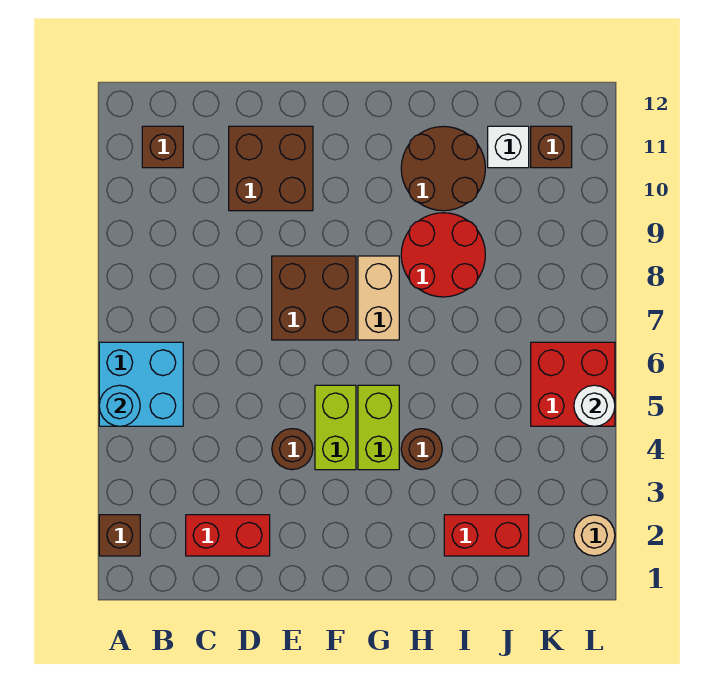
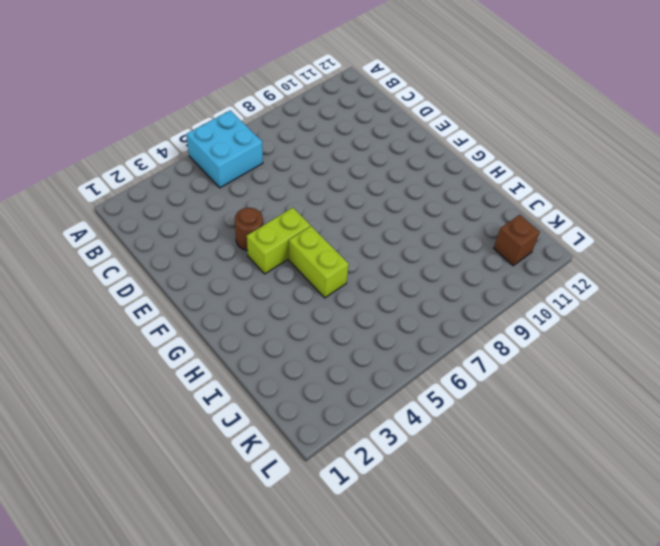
lime brick G5:H5 level 1 -> lime brick G4:G5 level 1
none -> brown brick A2 level 1
none -> brown brick B11 level 1
none -> red brick C2:D2 level 1

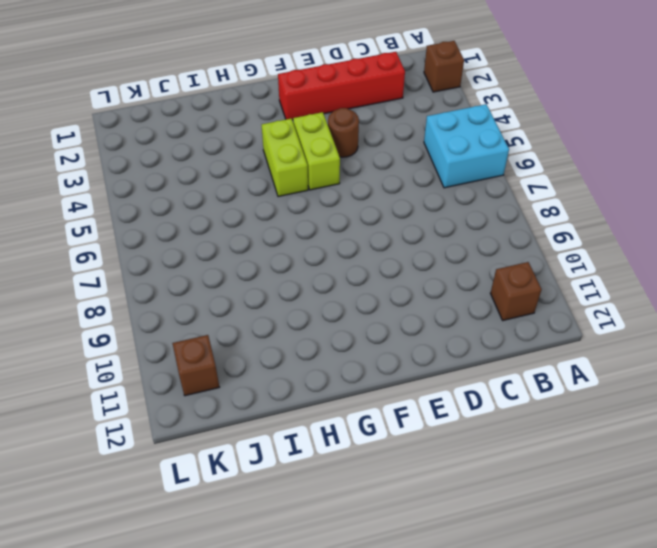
red brick C2:F2 level 1 -> red brick C2:D2 level 1
none -> brown brick D10:E11 level 1
none -> brown brick E7:F8 level 1
none -> tan brick G7:G8 level 1

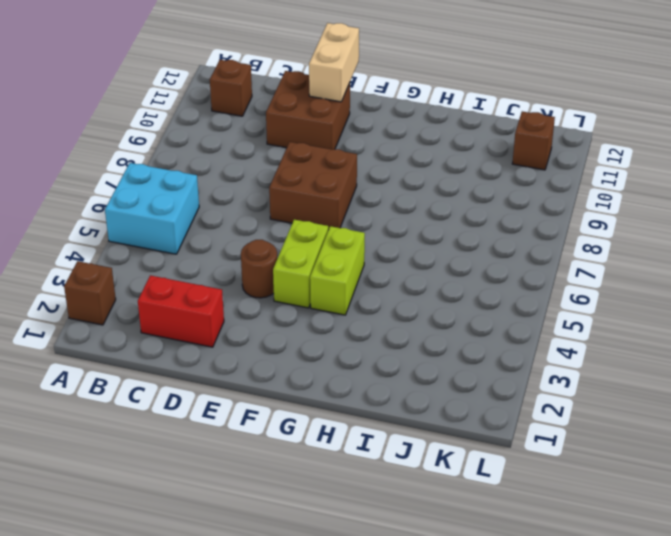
tan brick E11:E12 level 2 -> tan brick G7:G8 level 1
none -> brown round brick H4 level 1
none -> red round brick H8:I9 level 1
none -> brown round brick H10:I11 level 1

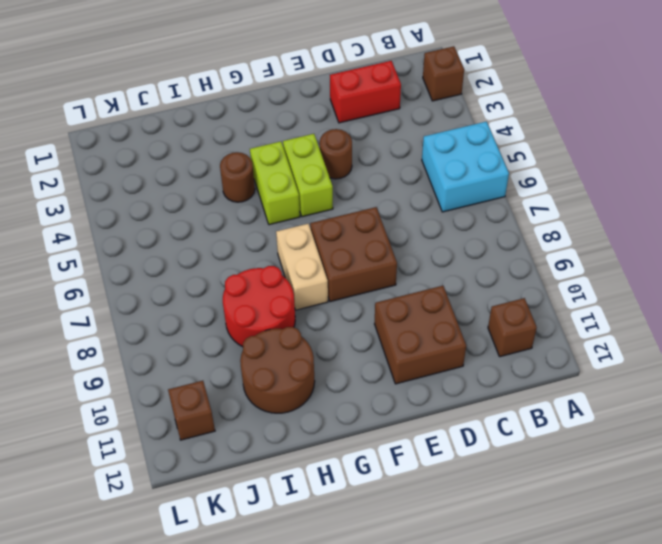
none -> red brick I2:J2 level 1
none -> white brick J11 level 1
none -> red brick K5:L6 level 1

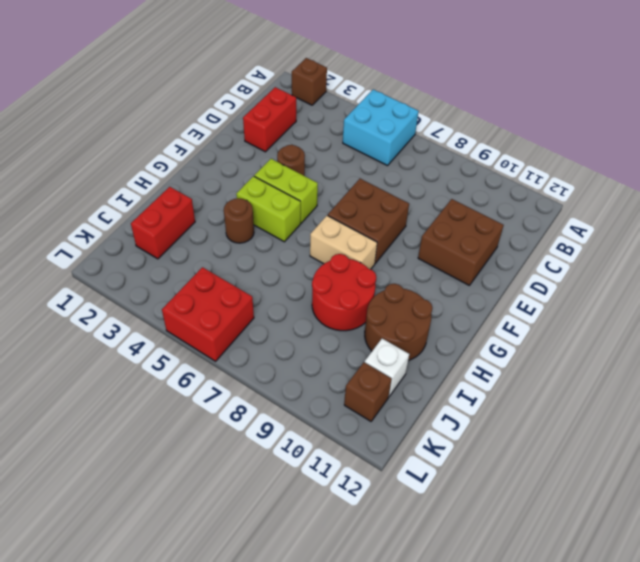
none -> brown brick B11 level 1
none -> tan round brick L2 level 1
none -> cyan round brick A5 level 2

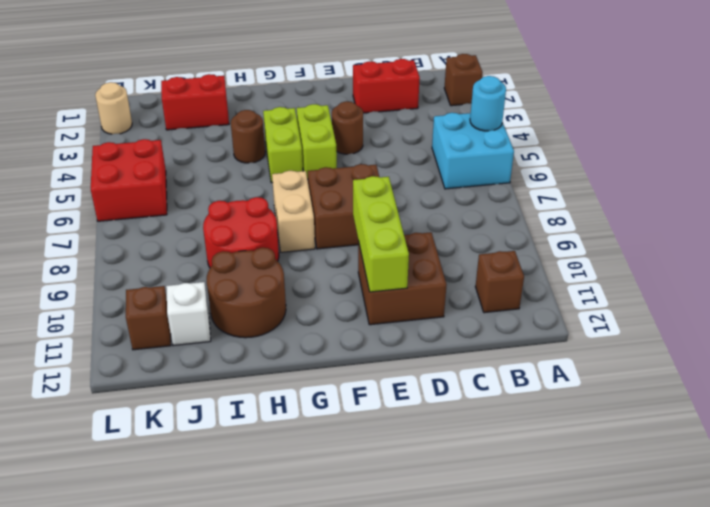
lime brick E9:E11 level 2 -> none
none -> white round brick L5 level 2

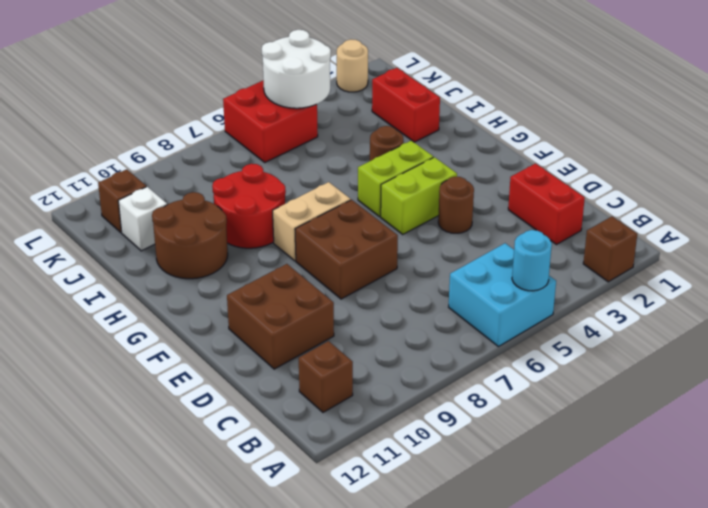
white round brick K4:L5 level 2 -> white round brick L5 level 2

